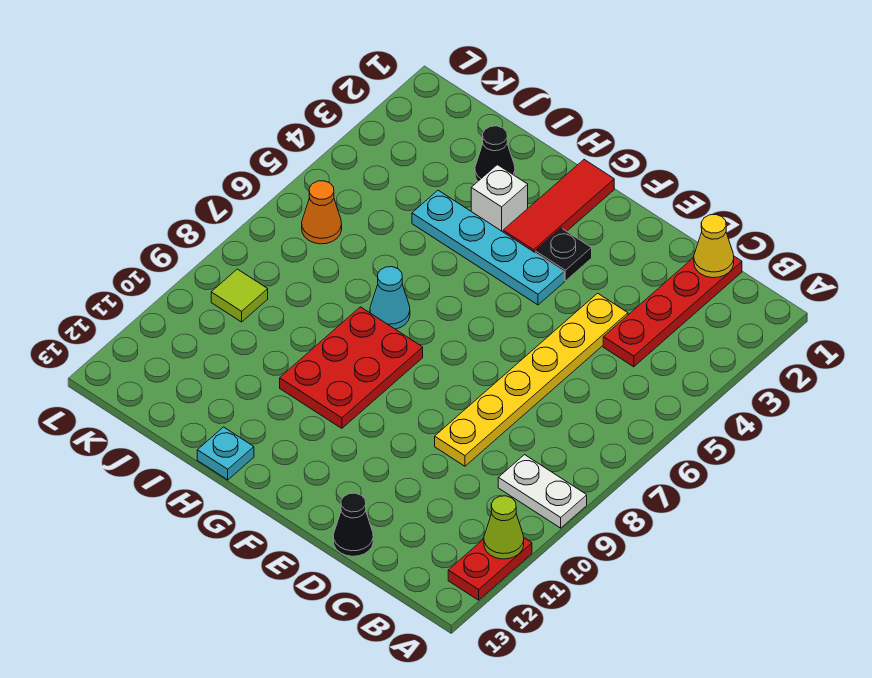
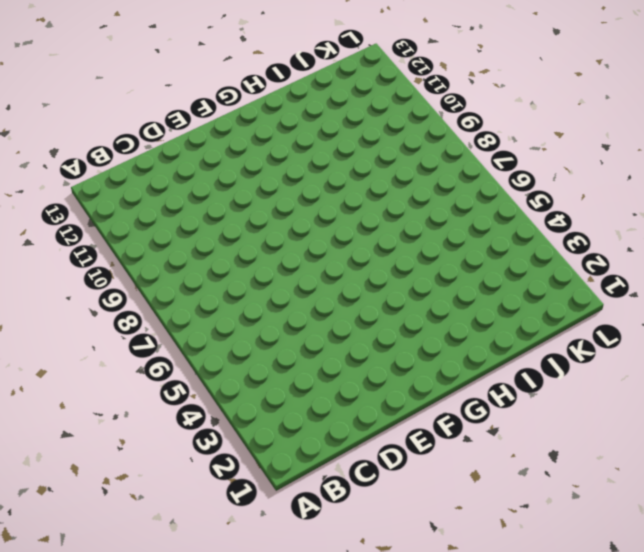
none -> white plate A9:B9 level 1
none -> red plate A11:A12 level 1
none -> red plate C1:C4 level 1

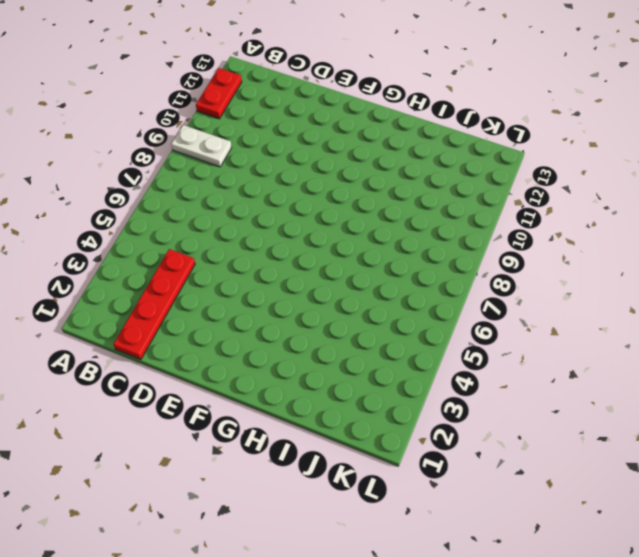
none -> yellow plate D4:D9 level 1
none -> black cone D13 level 1
none -> black plate F3 level 1

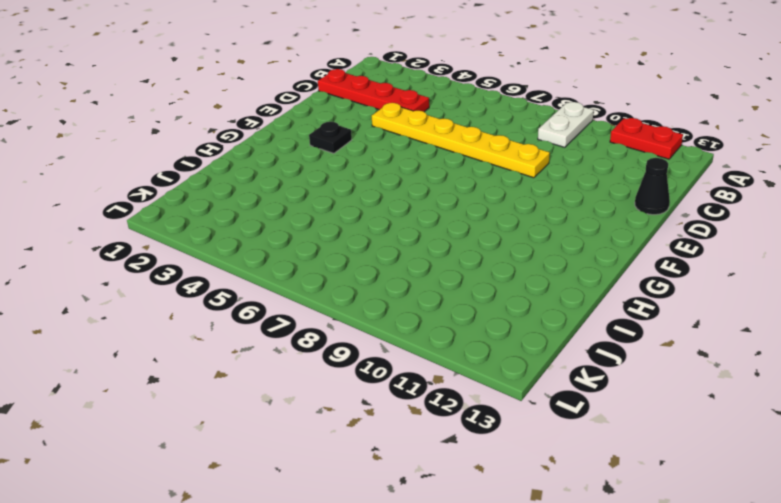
none -> cyan plate F4:I4 level 1
none -> red tile G1:G3 level 1
none -> red plate G8:H10 level 1

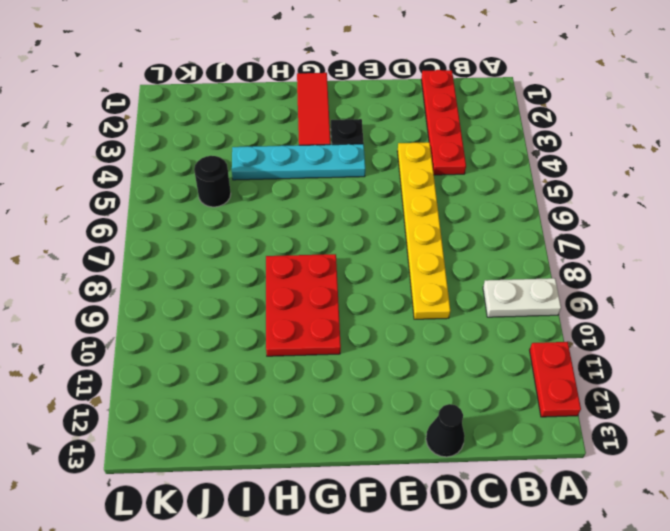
black round brick J5 level 1 -> none
none -> white brick H3 level 1
none -> cyan cone H7 level 1
none -> cyan plate H13 level 1

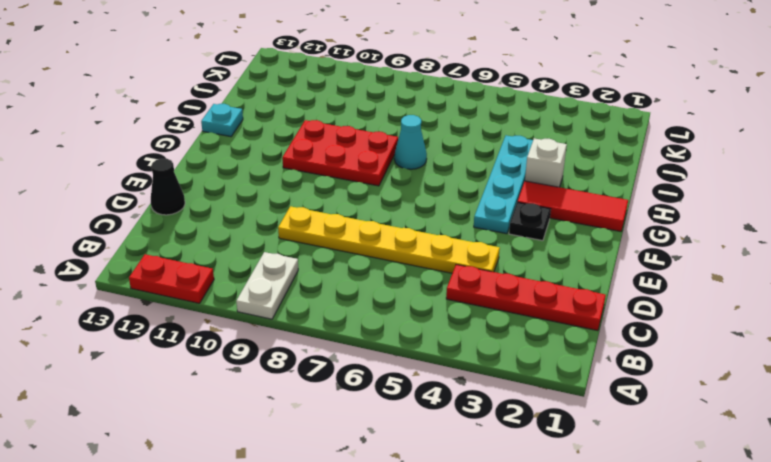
none -> black cone I2 level 1
none -> orange cone K6 level 1
none -> lime tile K9 level 1

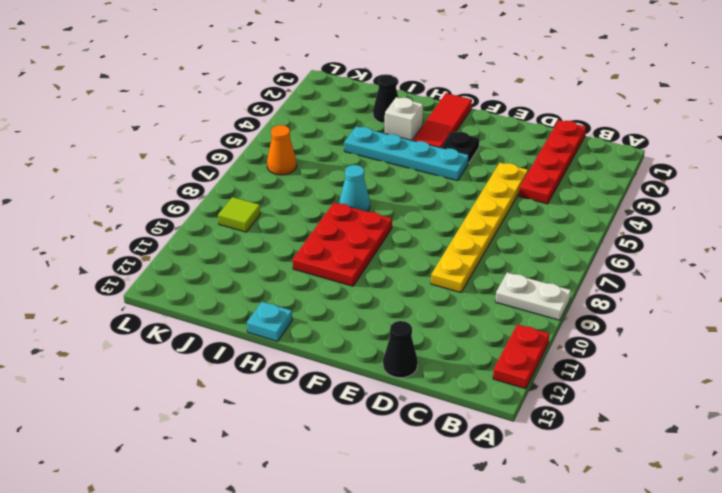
none -> lime cone A11 level 2
none -> yellow cone C1 level 2

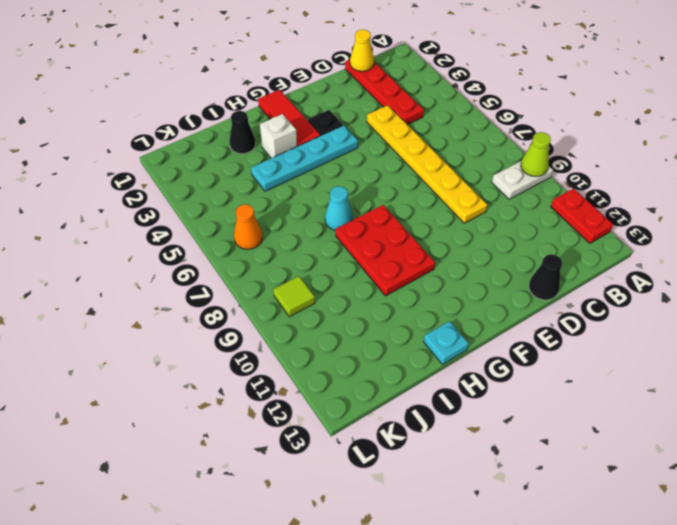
lime cone A9 level 2 -> lime cone A11 level 2

